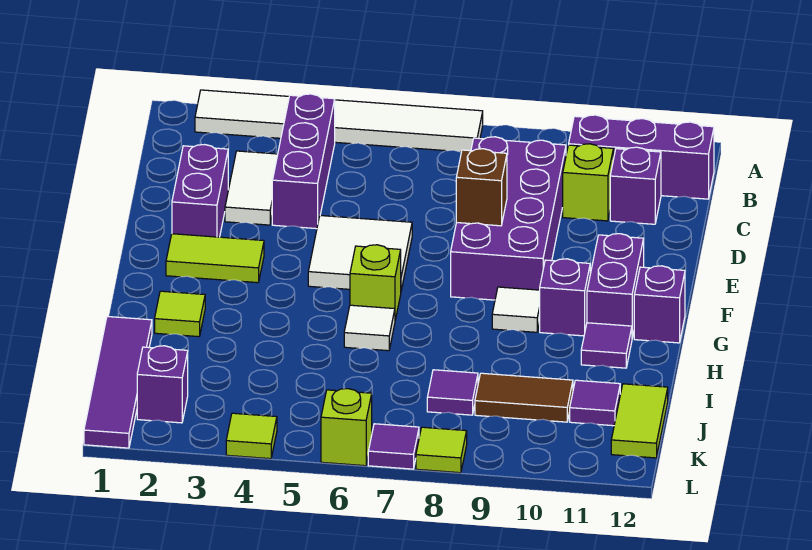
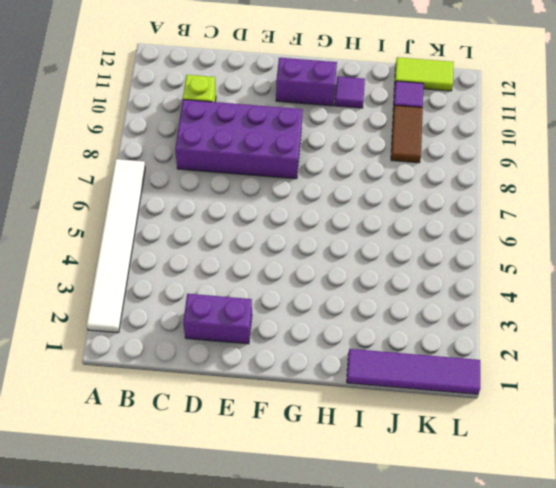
none -> purple brick B4:D4 level 1
none -> purple brick B10:B12 level 1
none -> white tile C3:D3 level 1

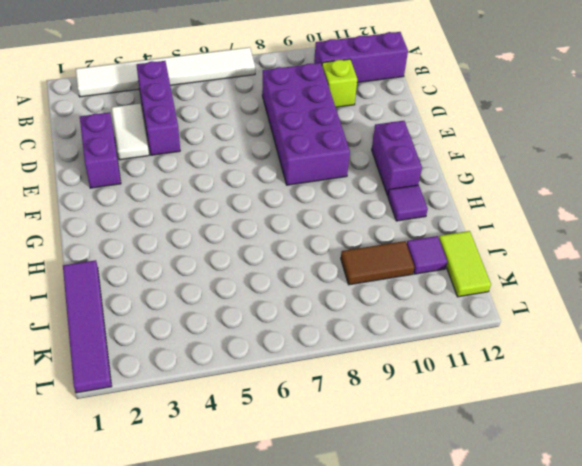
none -> purple brick C11 level 1
none -> white tile E5:F6 level 1
none -> lime tile F2:F3 level 1

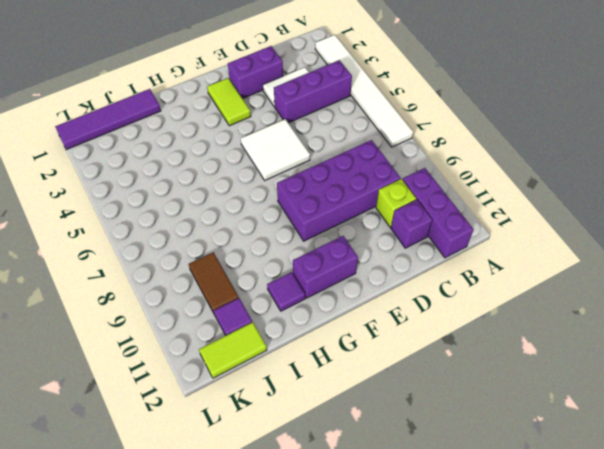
none -> lime brick G6 level 1
none -> white tile G9 level 1
none -> purple brick G10 level 1

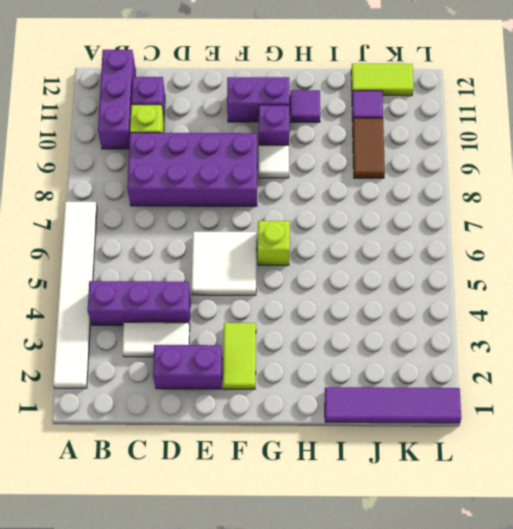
none -> purple brick G12 level 1
none -> lime tile H2 level 1
none -> white tile H6 level 1

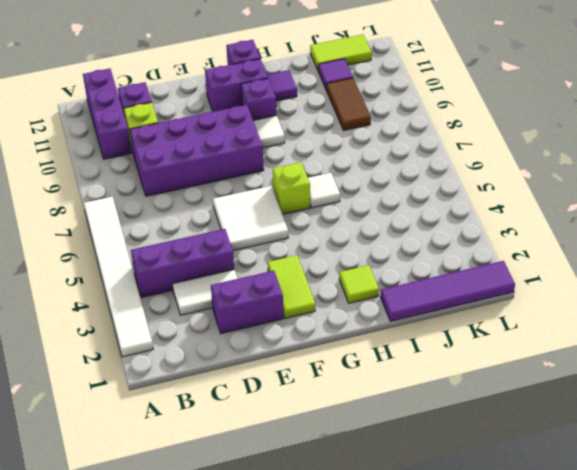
none -> purple tile J8 level 1
none -> purple brick K2 level 1
none -> lime tile L4 level 1

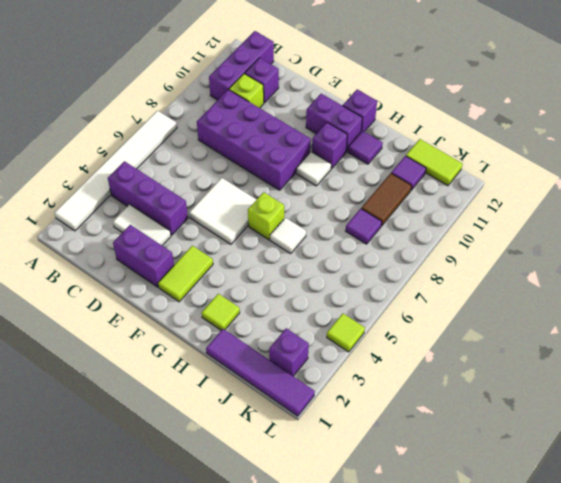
none -> lime brick L6 level 1
none -> purple tile L7 level 1
none -> lime tile L8 level 1

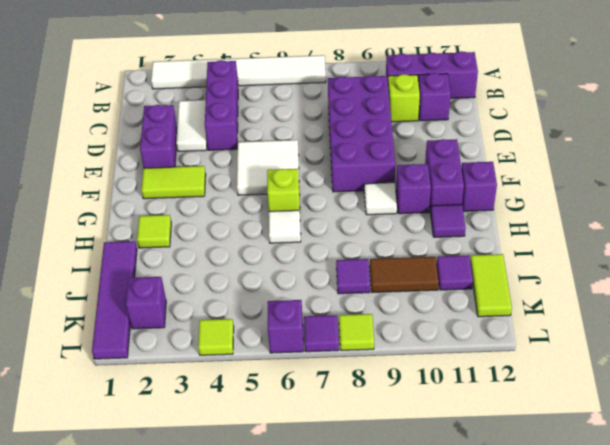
purple brick L6 level 1 -> lime brick L6 level 1
none -> brown brick E8 level 2

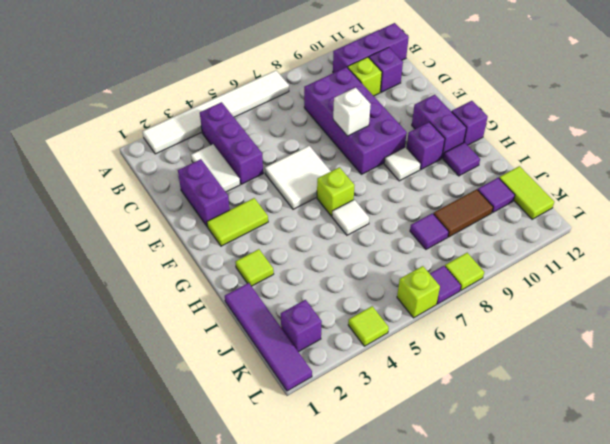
white brick E8 level 2 -> brown brick E8 level 2

